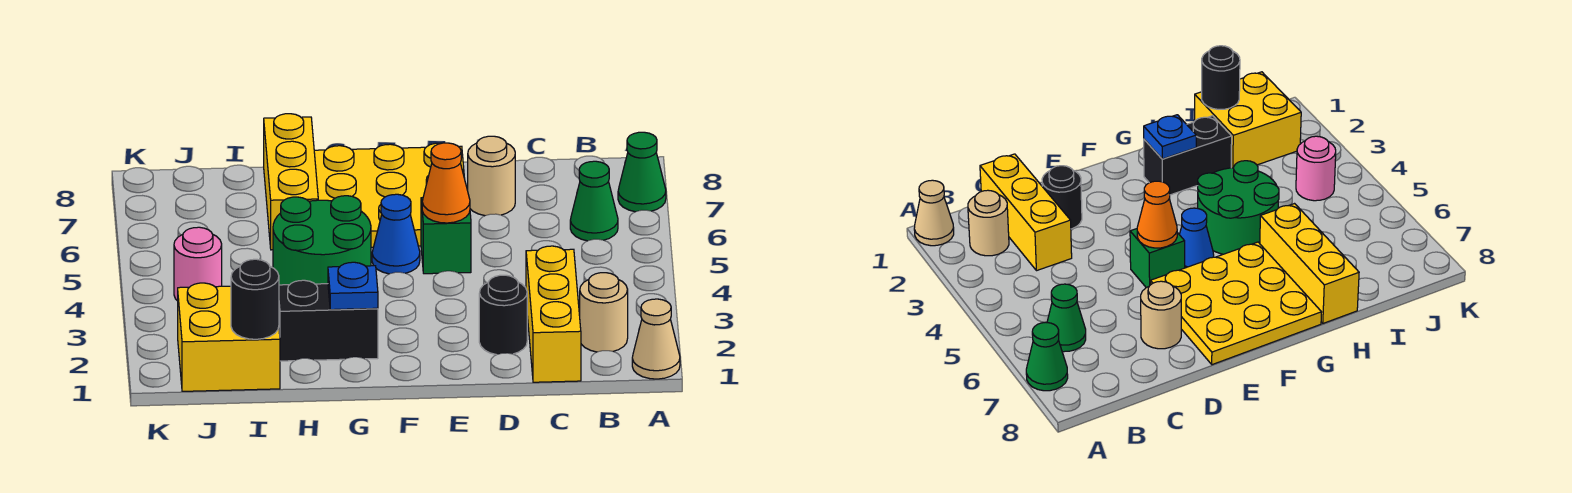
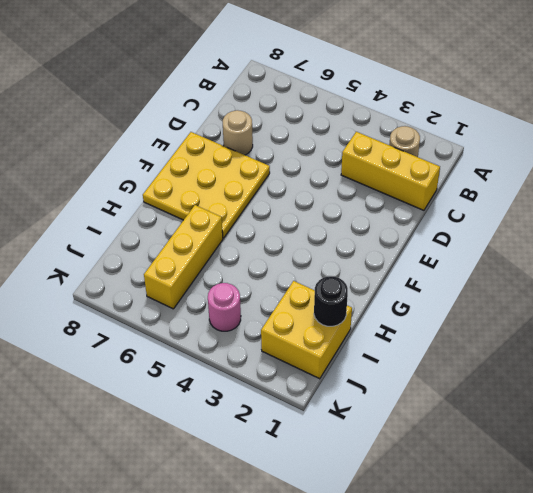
yellow brick H6:J6 level 1 -> yellow brick H6:H8 level 1
none -> tan cone A1 level 1
none -> green cone A7 level 1
none -> green cone B6 level 1

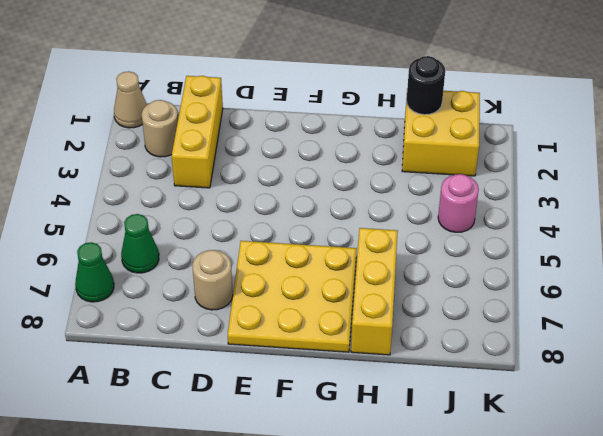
none -> black round brick D2 level 1
none -> green brick E5 level 1
none -> blue cone F5 level 1

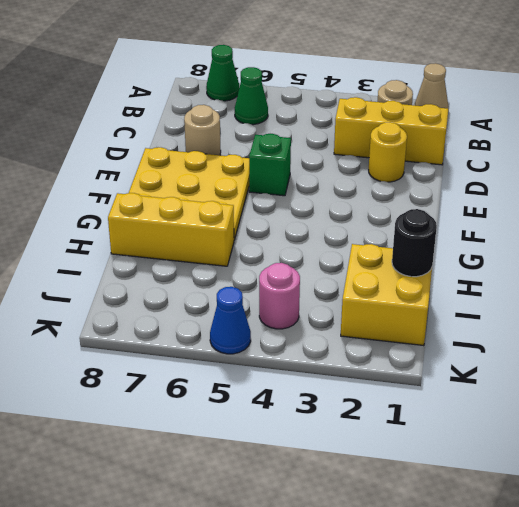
yellow round brick D2 level 1 -> black round brick D2 level 1
blue cone K5 level 1 -> blue cone F5 level 1
none -> black brick G2:H2 level 1
none -> green round brick G4:H5 level 1
none -> orange cone E5 level 2

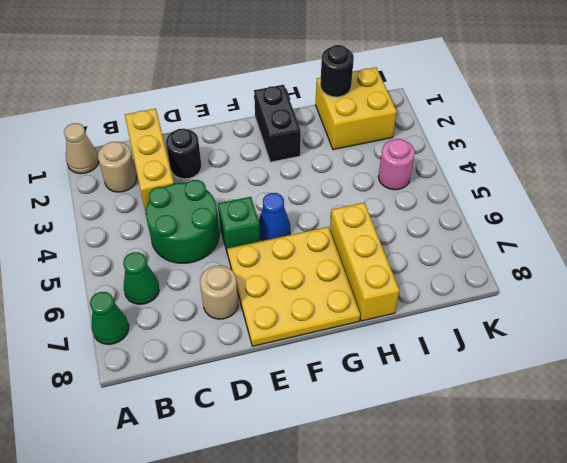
green round brick C4:D5 level 1 -> green round brick G4:H5 level 1
black brick G1:G2 level 1 -> black brick G2:H2 level 1
none -> orange cone E5 level 2
none -> blue plate G2 level 2

